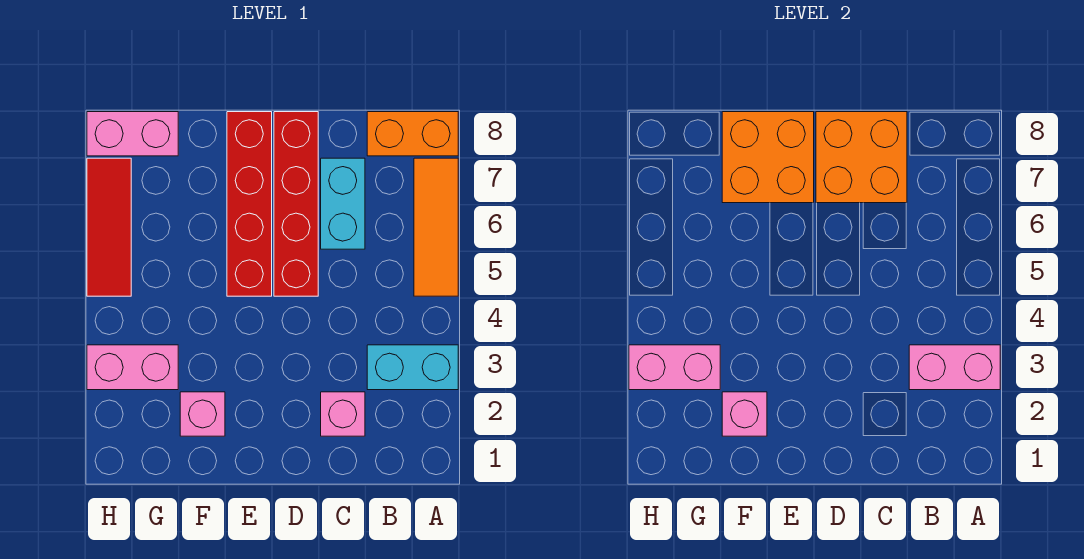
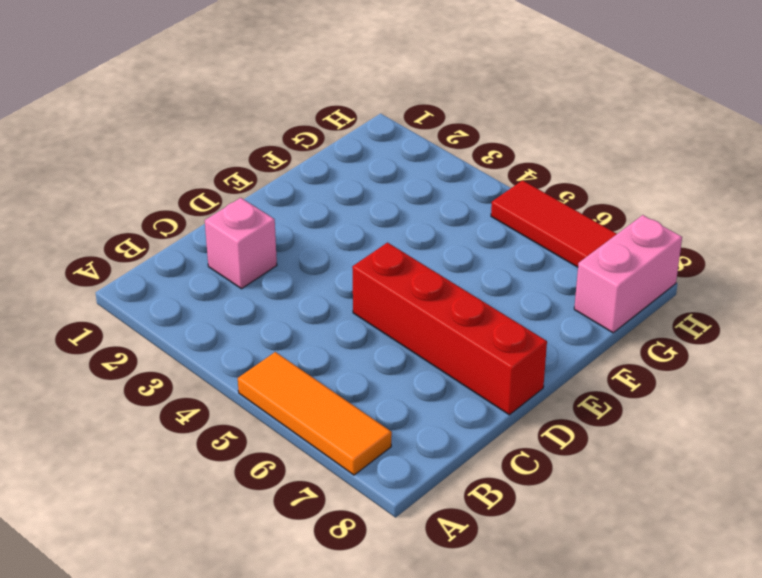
none -> cyan brick A3:B3 level 1
none -> orange brick A8:B8 level 1
none -> cyan brick C6:C7 level 1

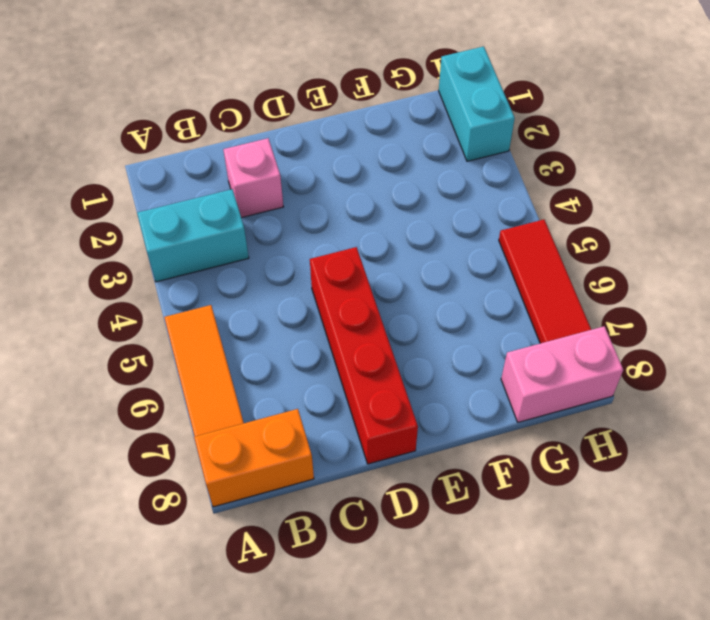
cyan brick H1:H2 level 1 -> cyan brick C6:C7 level 1
none -> red brick E5:E8 level 1
none -> pink brick F2 level 1
none -> pink brick G3:H3 level 1

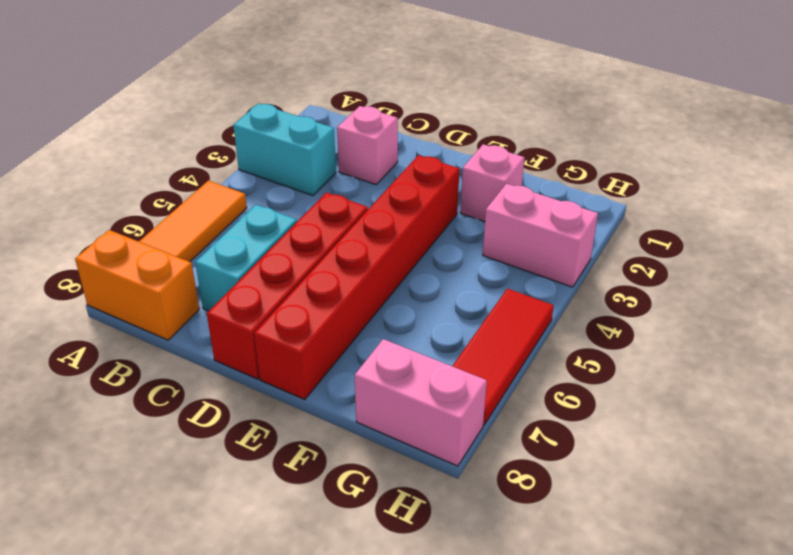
red brick E3:E8 level 1 -> red brick E5:E8 level 1
none -> pink brick A3:B3 level 2
none -> orange brick C7:D8 level 2
none -> orange brick E7:F8 level 2

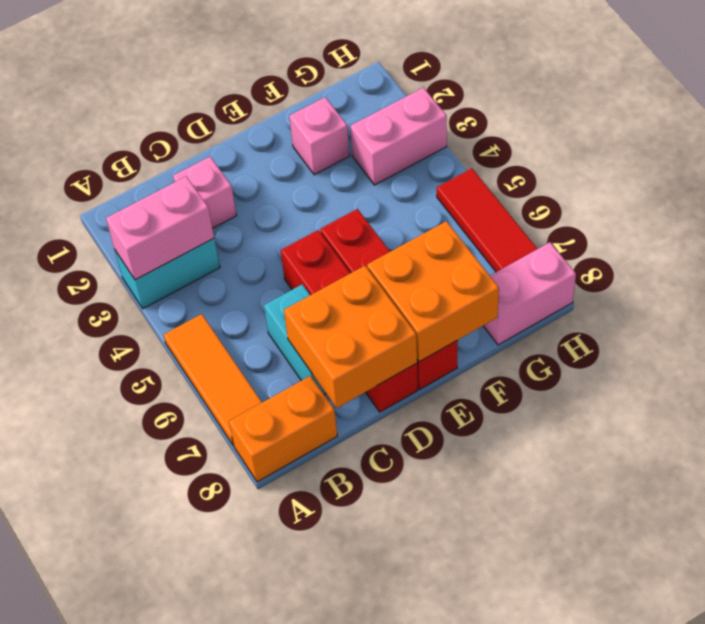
none -> pink brick F2 level 2
none -> pink brick G3:H3 level 2

